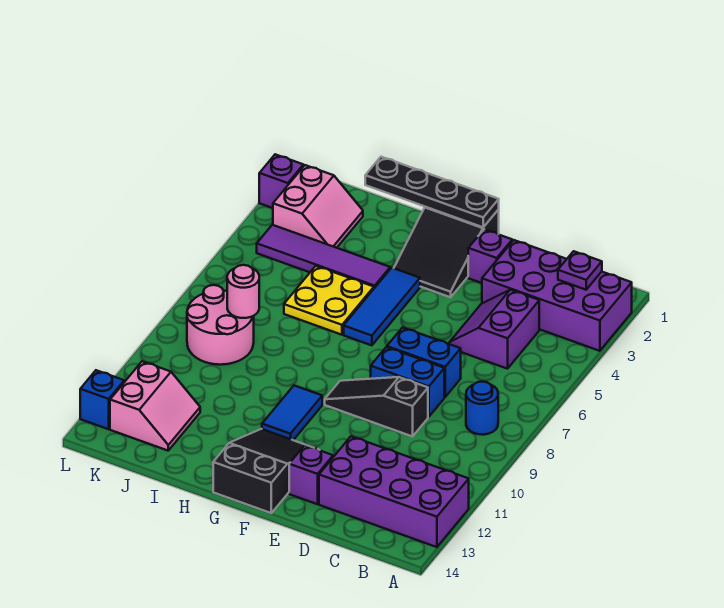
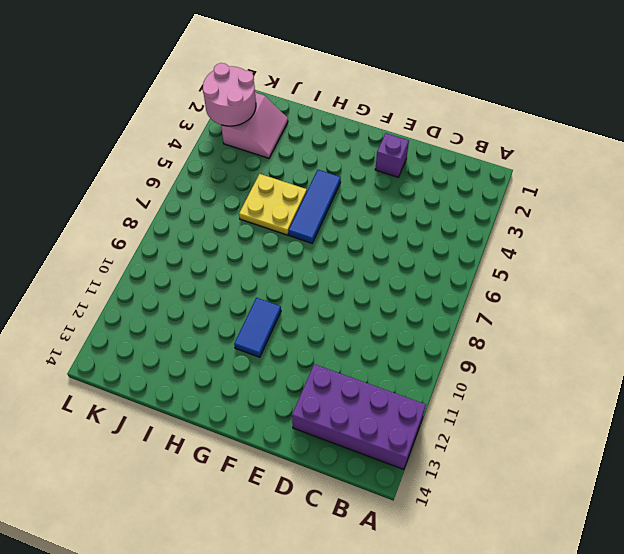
pink round brick K2:L3 level 2 -> pink round brick J8:K9 level 1
none -> purple brick A2:D3 level 1
none -> blue round brick B8 level 1
none -> purple slope C4:D5 level 1 top C

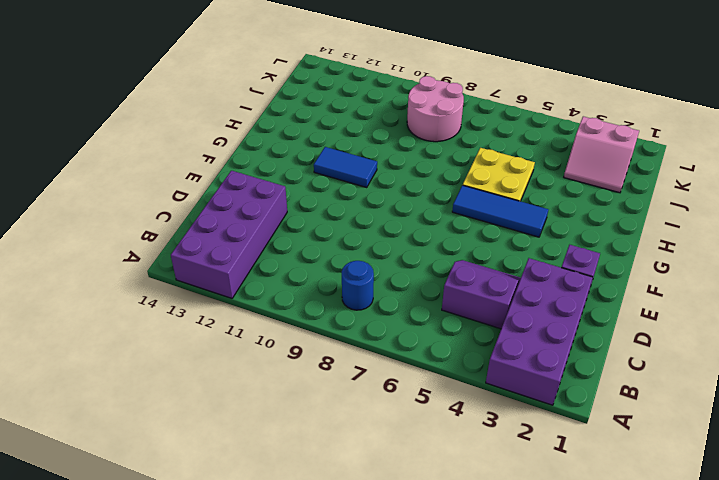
none -> blue brick D7:E7 level 1
none -> blue brick D8:E8 level 1
none -> black slope D9:F9 level 1 top D

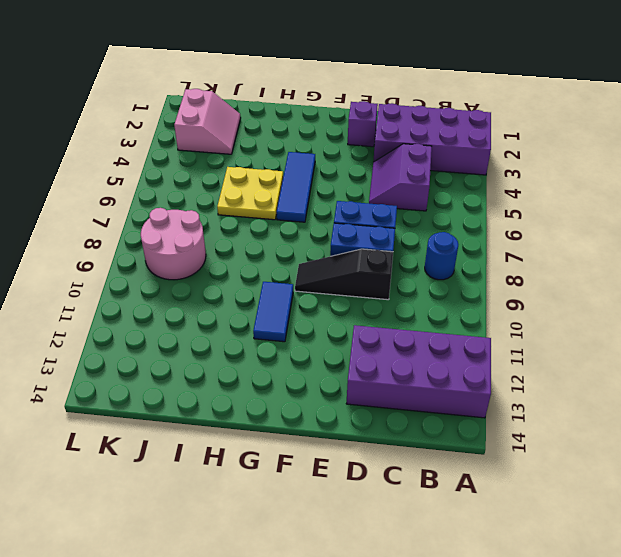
none -> purple brick E13 level 1
none -> black slope F1:G3 level 1 top 1
none -> black slope F12:G14 level 1 top 14

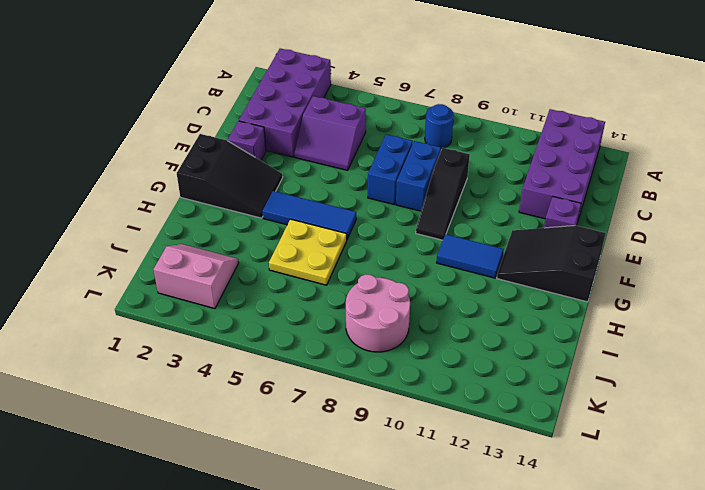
none -> purple tile H4:K4 level 1
none -> pink slope J12:K13 level 1 top K
none -> purple brick L2 level 1

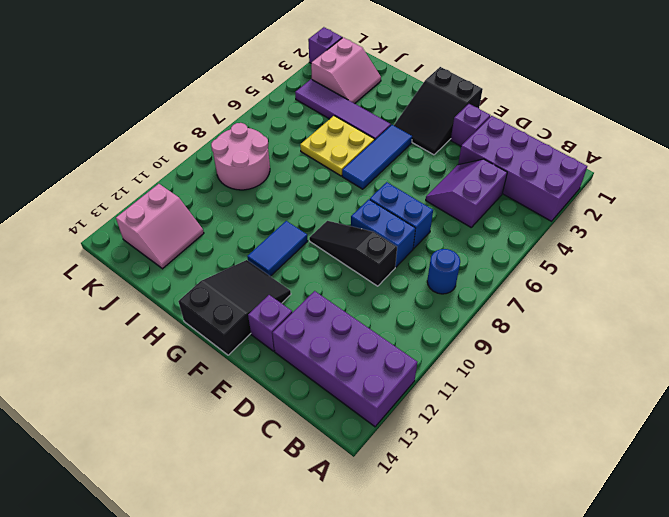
none -> blue brick L13 level 1
none -> purple plate B2 level 2
none -> black plate F1:I1 level 2

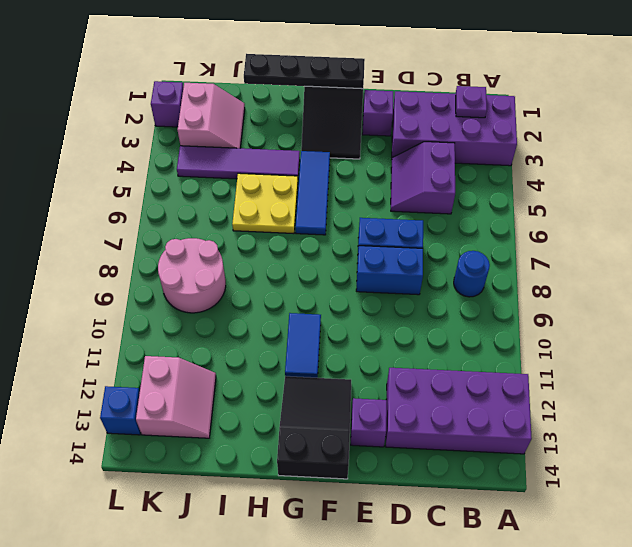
none -> black slope D9:F9 level 1 top D
none -> pink round brick J8 level 2

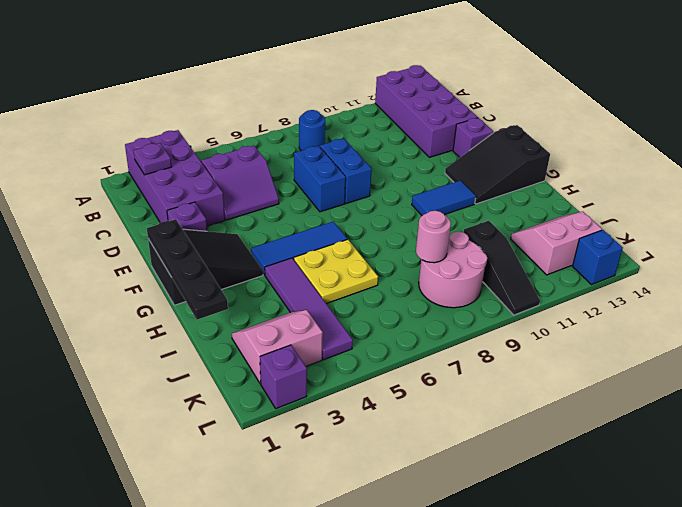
black slope J10:L10 level 1 top J -> black slope D9:F9 level 1 top D

